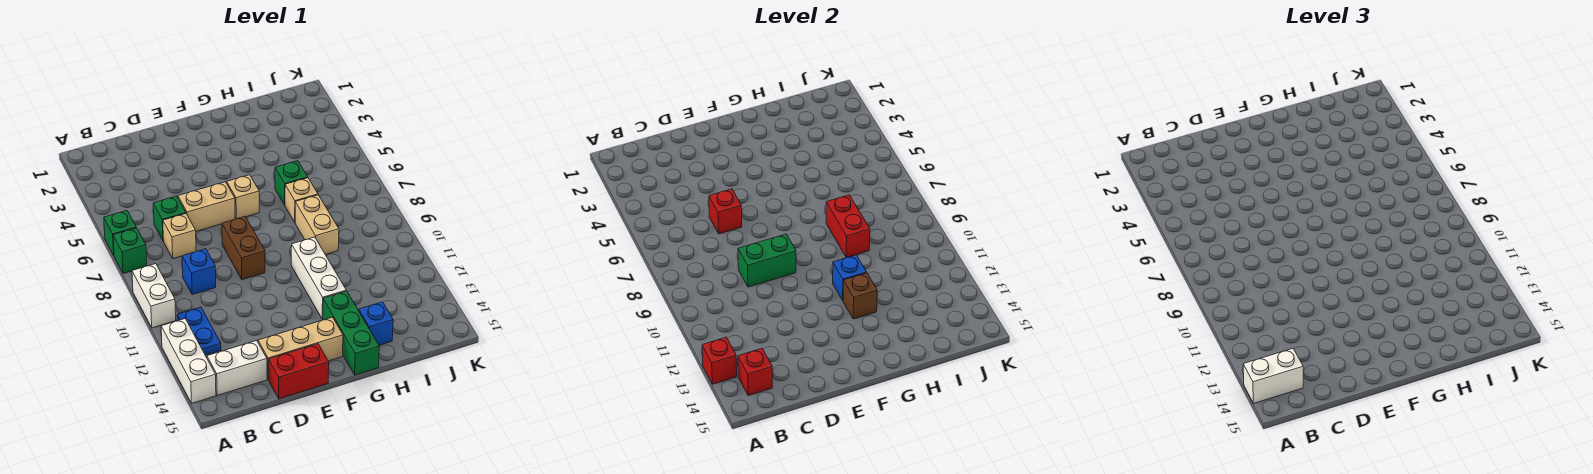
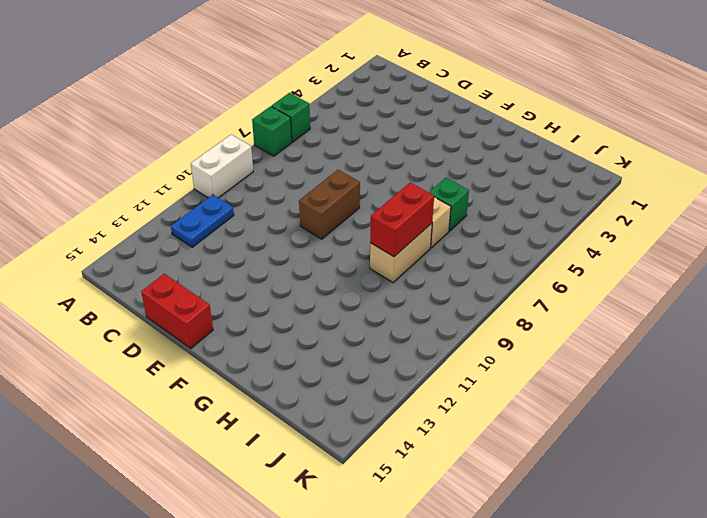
none -> white brick A12:A14 level 1
none -> white brick B14:C14 level 1
none -> green brick C6 level 1

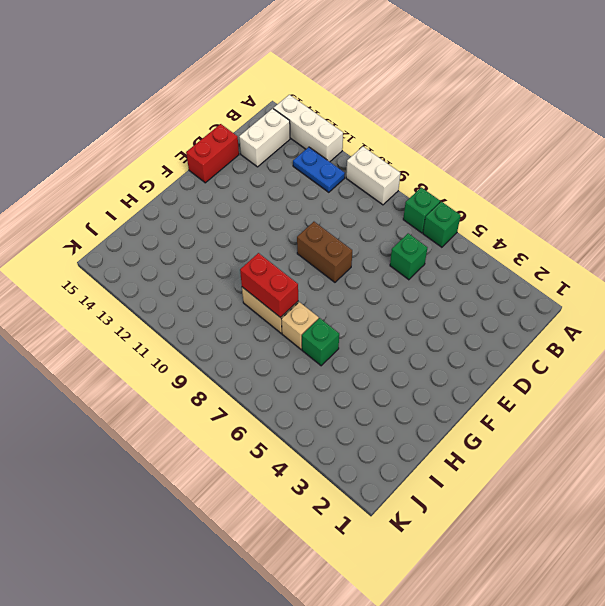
none -> tan brick C7 level 1
none -> blue brick C9 level 1
none -> tan brick D6:E6 level 1

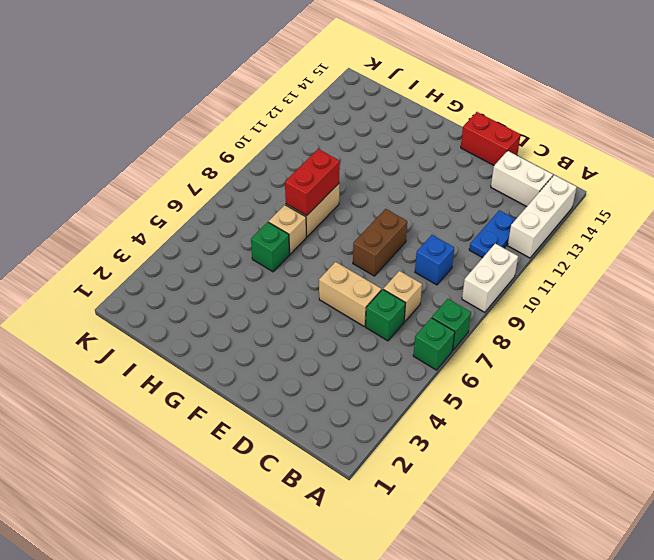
none -> tan brick D14:F14 level 1
none -> tan brick F6 level 1
none -> white brick G10:G12 level 1

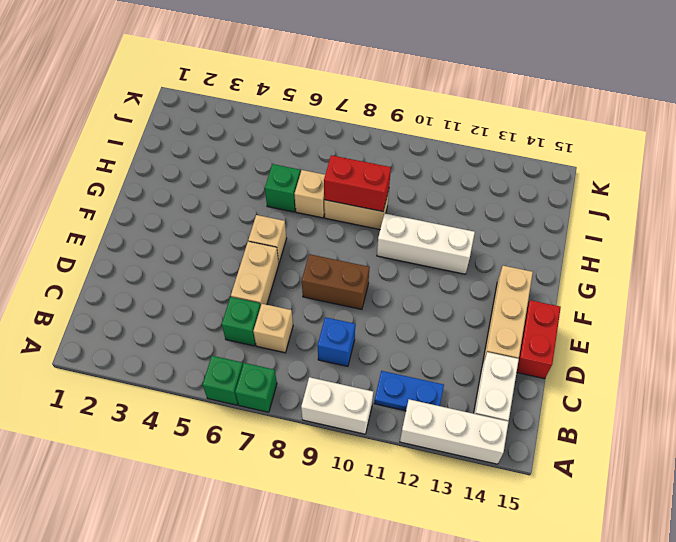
none -> green brick G13:G15 level 1
none -> blue brick H14 level 1
none -> red brick A13 level 2

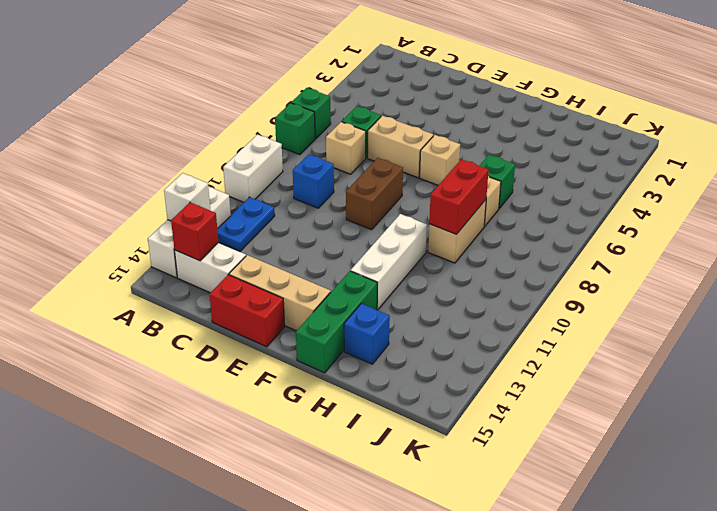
white brick A13 level 2 -> red brick A13 level 2
none -> red brick D6 level 2
none -> green brick D9:E9 level 2
none -> blue brick G11 level 2

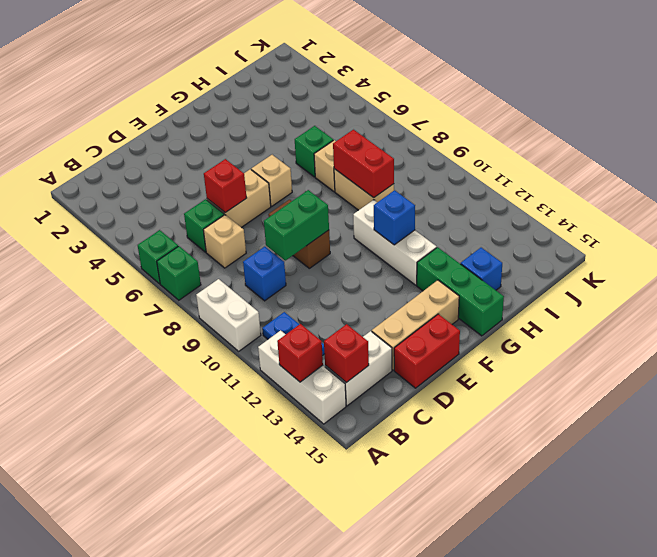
none -> brown brick G12 level 2
none -> white brick A14:B14 level 3

